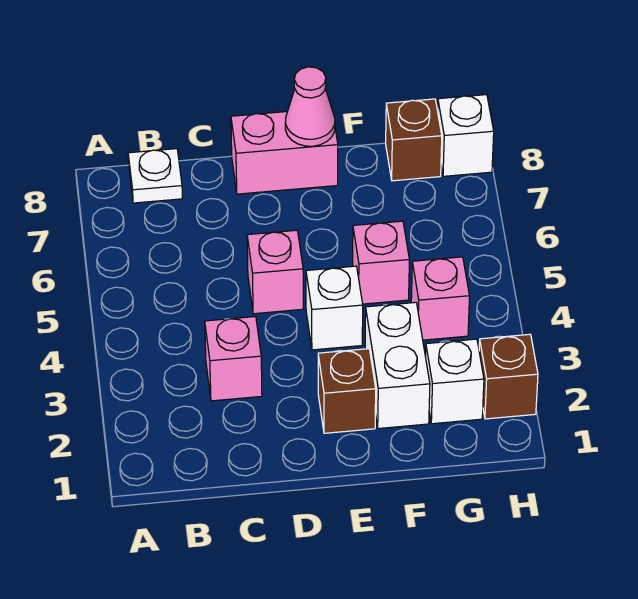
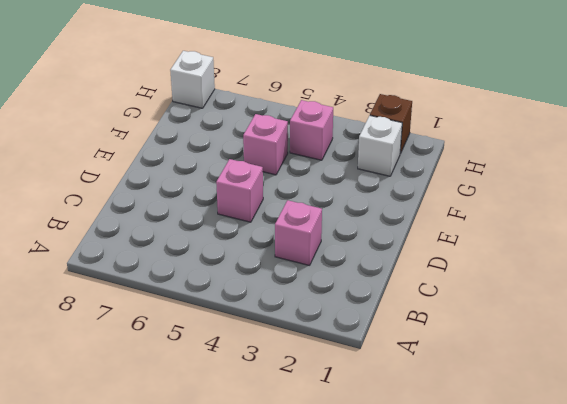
none -> white plate B8 level 1
none -> pink brick D8:E8 level 1
none -> brown brick E2 level 1

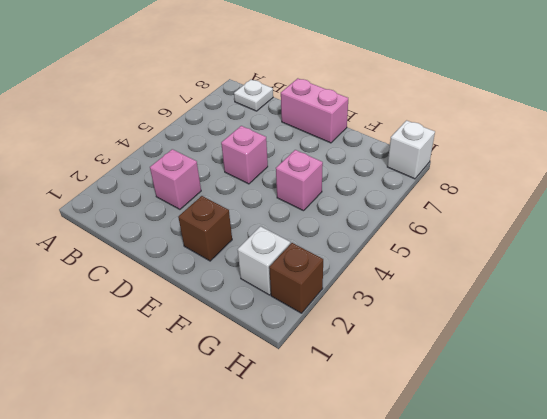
none -> white brick E4 level 1
none -> white brick F2:F3 level 1
none -> pink brick G4 level 1

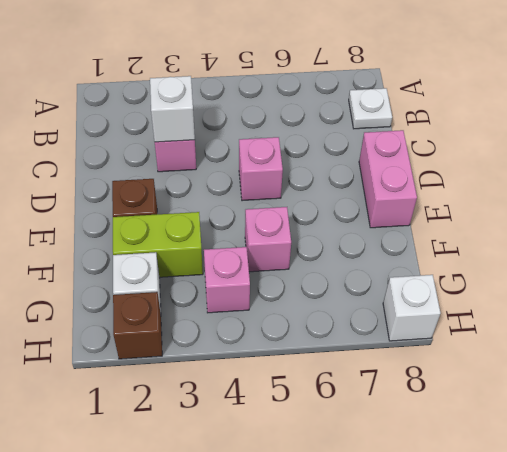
white brick C3 level 2 -> white brick E4 level 1
lime brick F2:F3 level 1 -> white brick F2:F3 level 1
none -> brown brick G8 level 1
none -> pink cone E8 level 2

